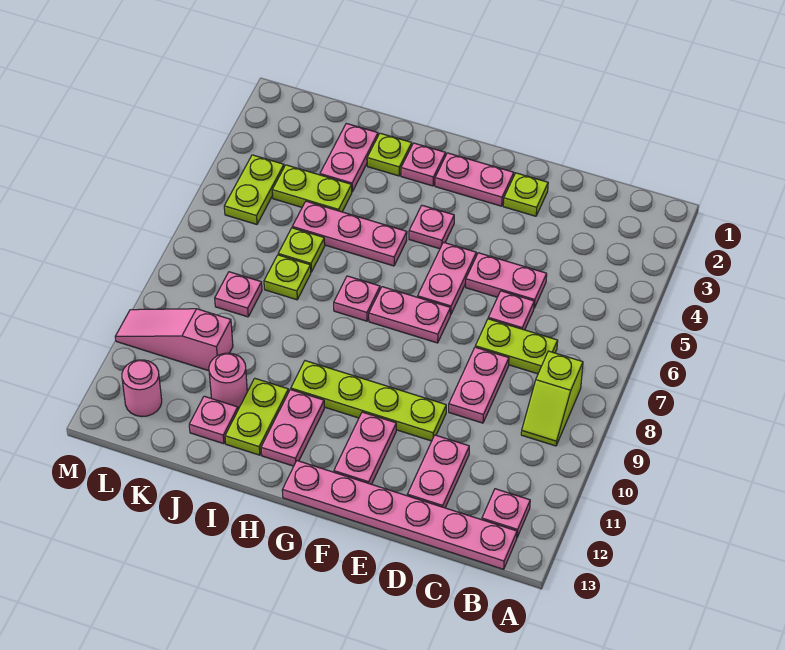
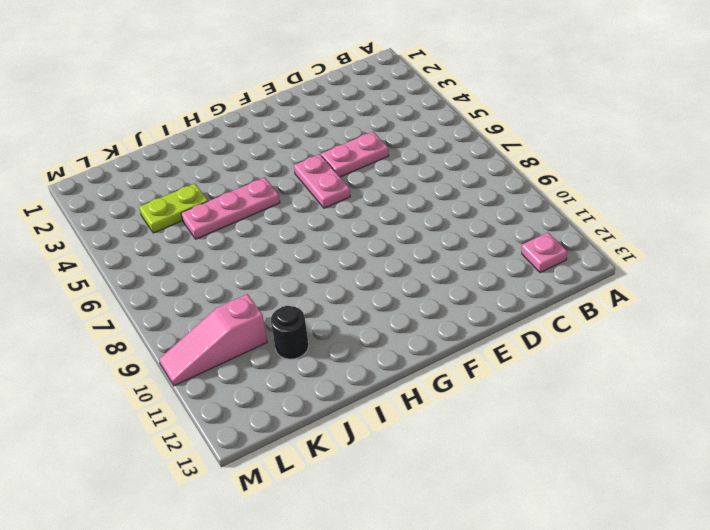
black round brick J11 level 1 -> pink round brick J11 level 1
none -> lime slope B8:B9 level 1 top 8
none -> pink plate B13:G13 level 1
none -> lime plate C7:D7 level 1
none -> pink plate D6 level 1

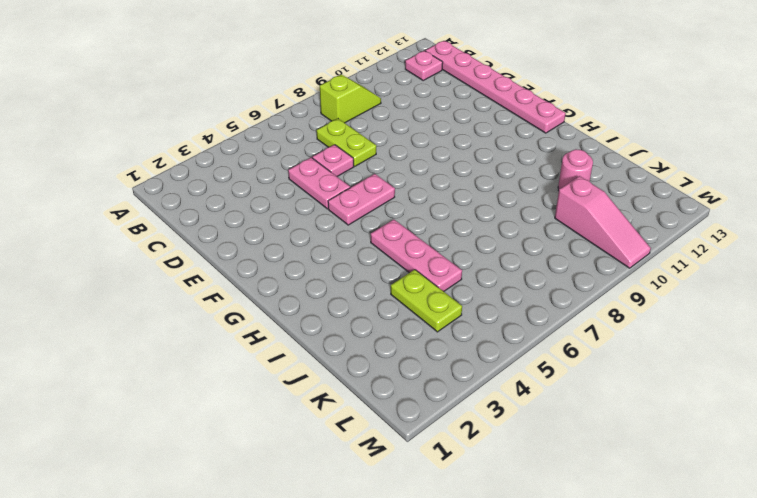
none -> pink plate D8:D9 level 1
none -> pink plate D11:D12 level 1
none -> lime plate E2 level 1
none -> lime plate E10:H10 level 1

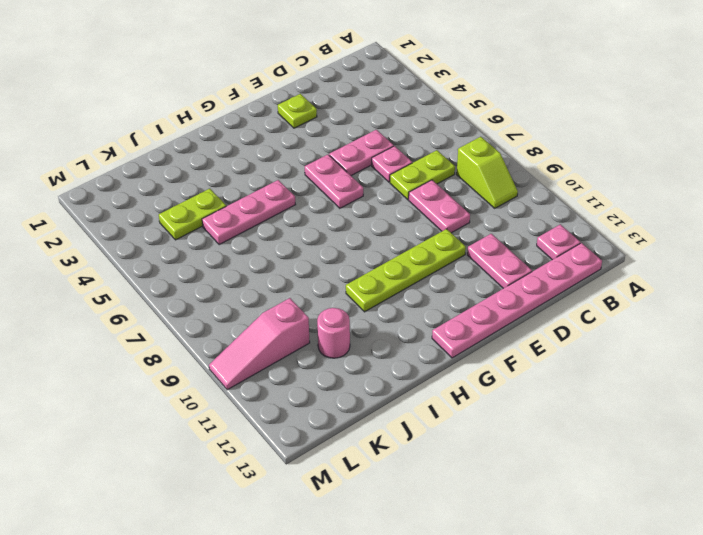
none -> pink plate F2:G2 level 1
none -> pink plate F7:G7 level 1
none -> pink plate F11:F12 level 1
none -> pink plate G4 level 1

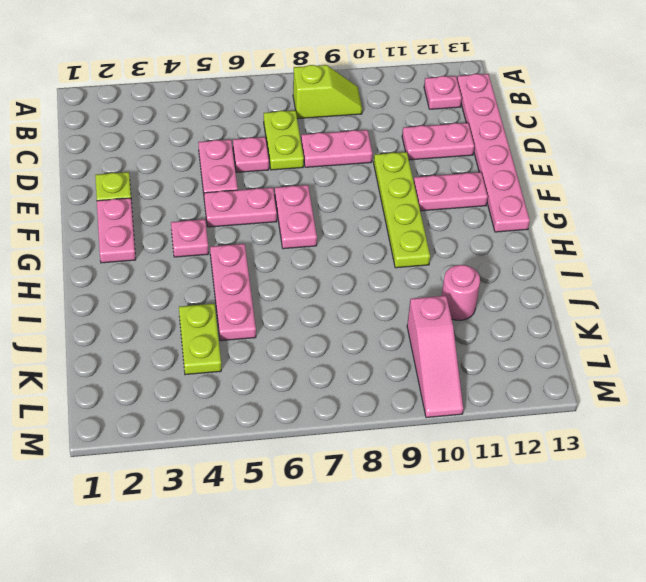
none -> pink plate H2 level 1
none -> pink plate H7 level 1
none -> pink plate H11:H12 level 1
none -> lime plate I2 level 1

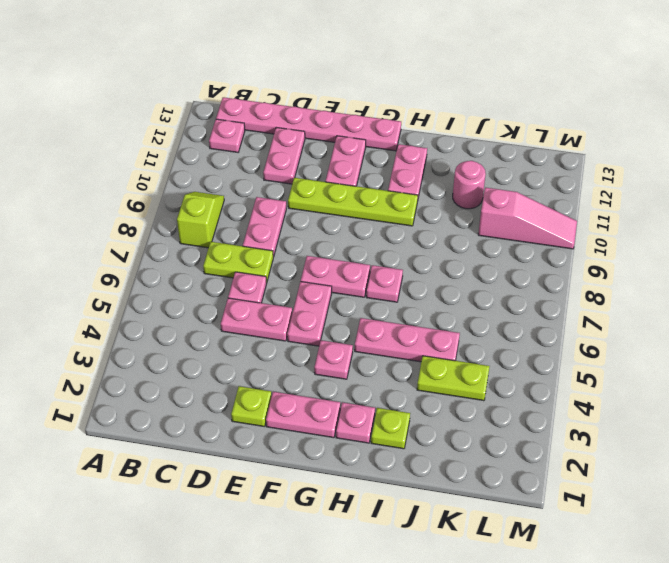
none -> lime plate I11:I12 level 1
none -> pink plate J2:J3 level 1
none -> lime plate J6 level 1
none -> lime plate J7 level 1

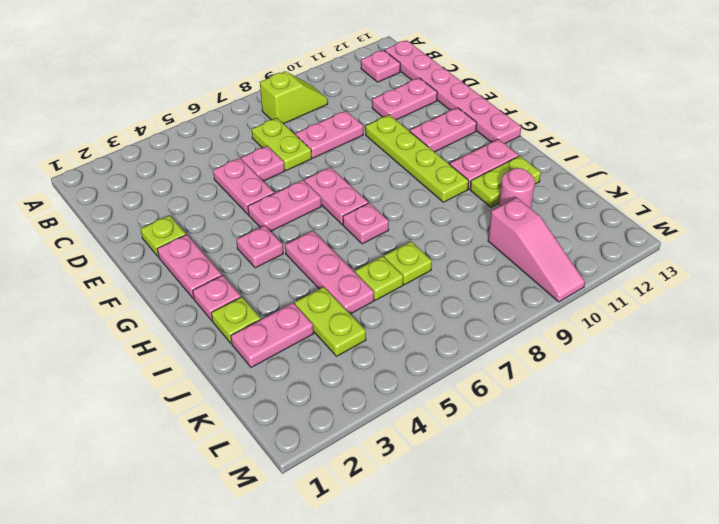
none -> pink plate J12 level 1
none -> pink plate K8 level 1
none -> lime plate L4:L5 level 1
none -> pink round brick L12 level 1

